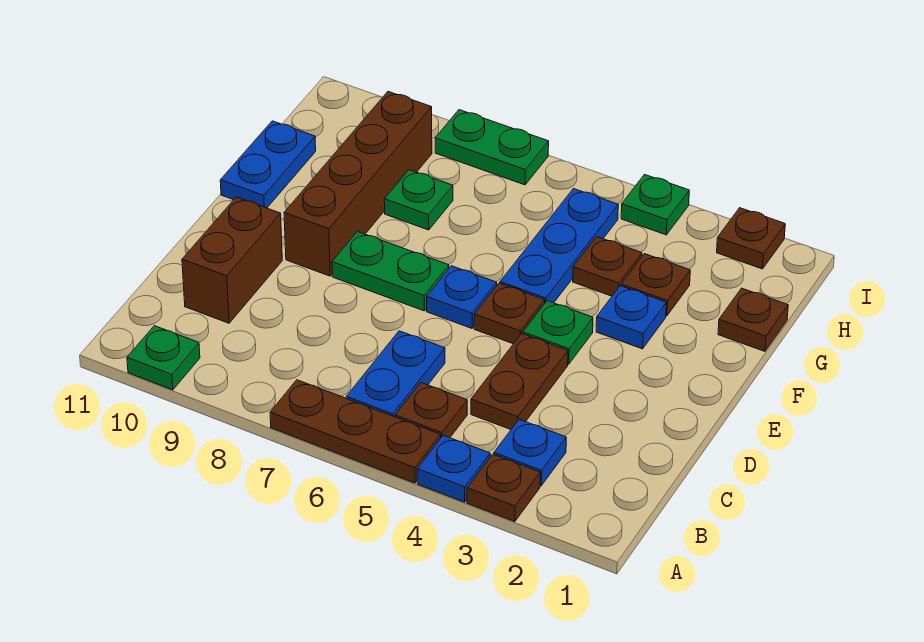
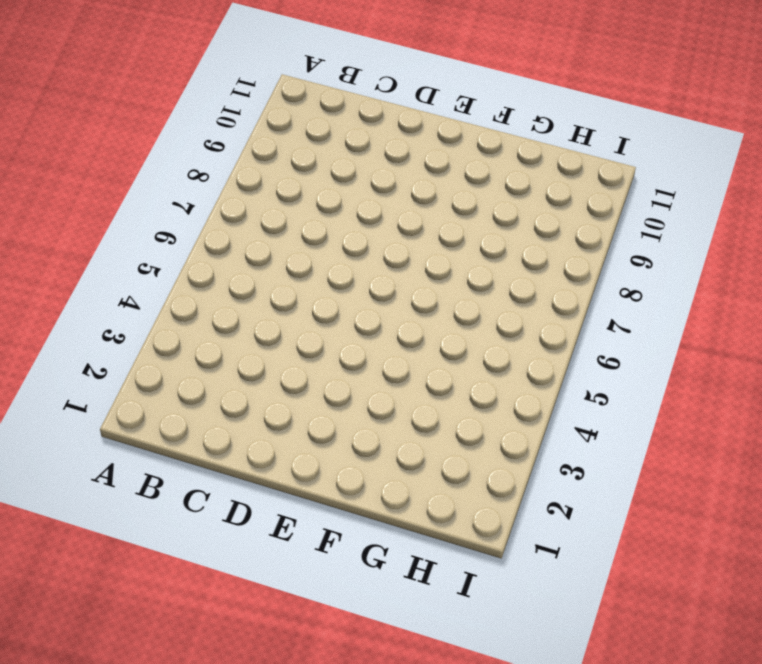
none -> brown plate A3 level 1
none -> blue plate A4 level 1
none -> brown plate A5:A7 level 1

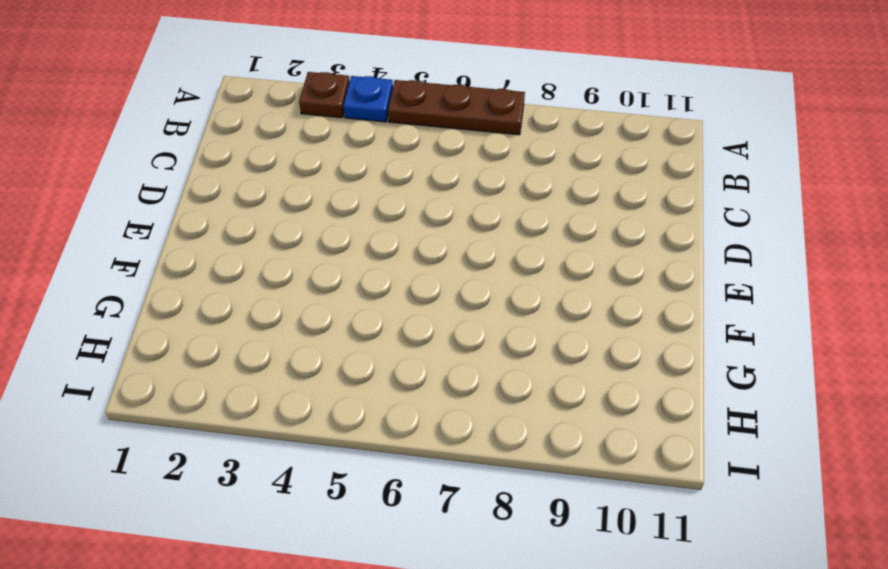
none -> green plate A10 level 1
none -> blue plate B3 level 1
none -> brown plate B5 level 1

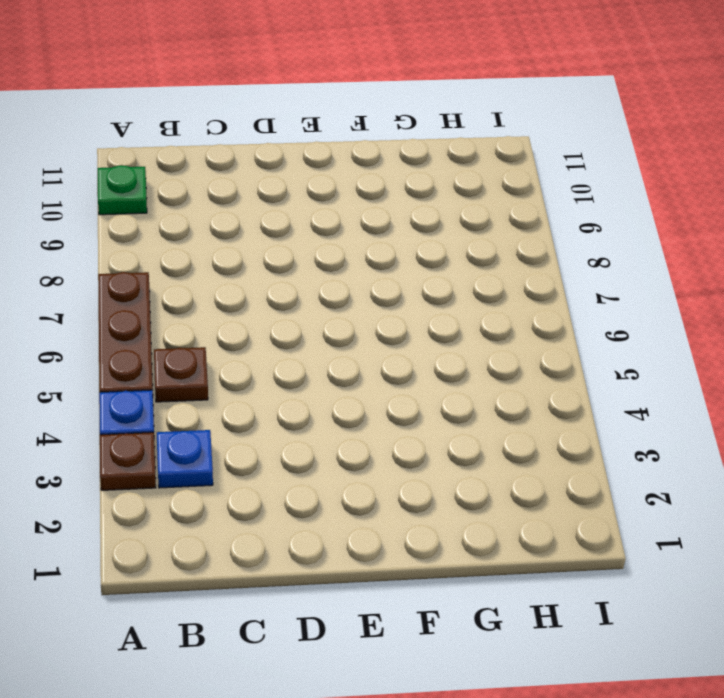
none -> blue plate B6:C6 level 1
none -> brown plate C4:D4 level 1
none -> brown brick C10:D10 level 1

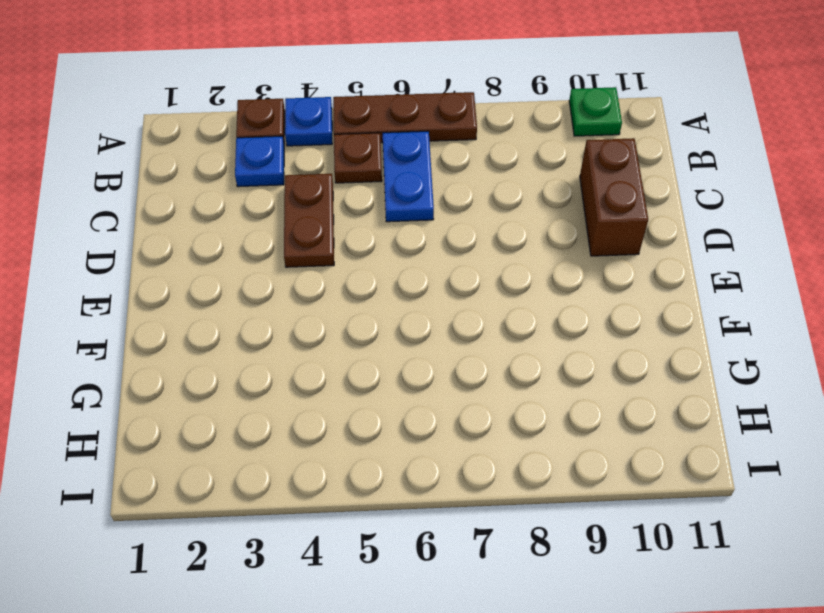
none -> green plate E4 level 1
none -> brown plate E5 level 1
none -> blue plate E6 level 1

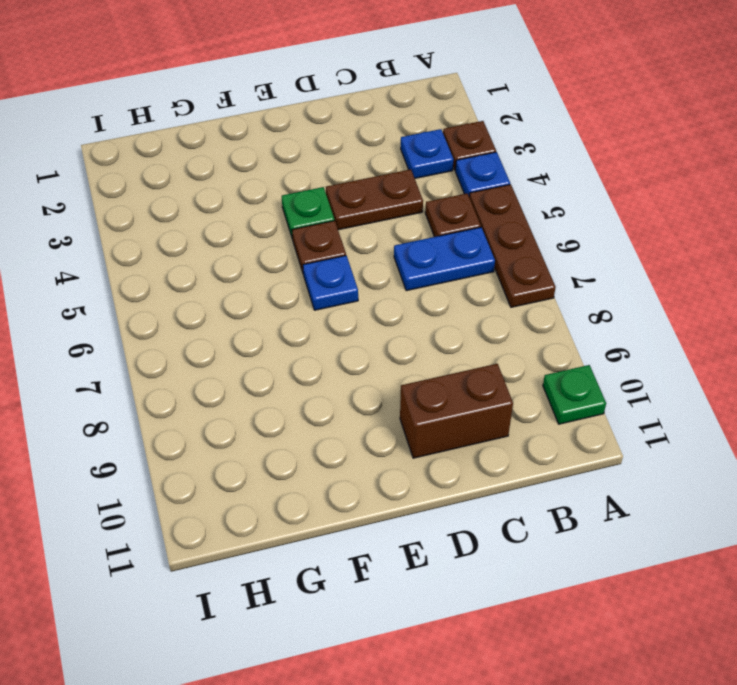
none -> green plate E7:E8 level 1
none -> brown brick E9:H9 level 1
none -> blue plate F3 level 1

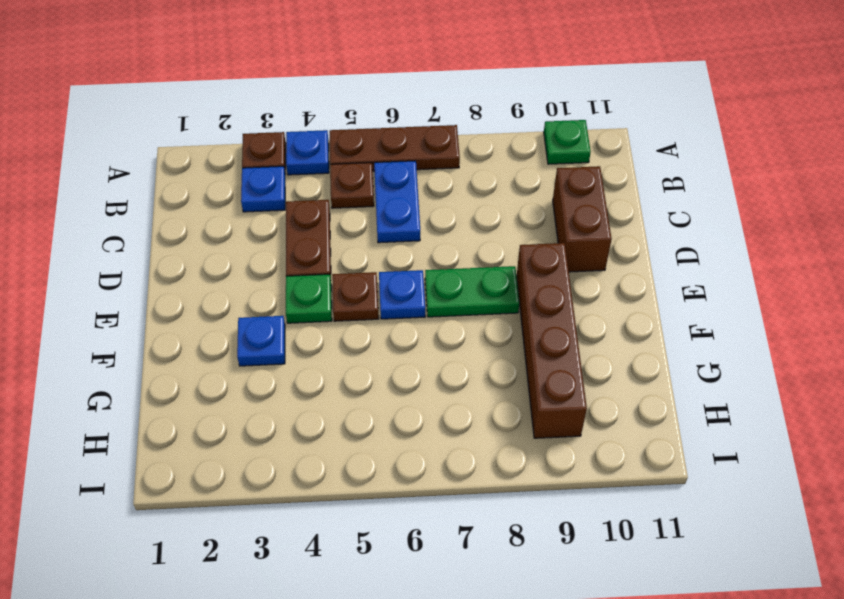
none -> blue plate F5:H5 level 1
none -> blue plate F11:G11 level 1
none -> brown plate G1 level 1

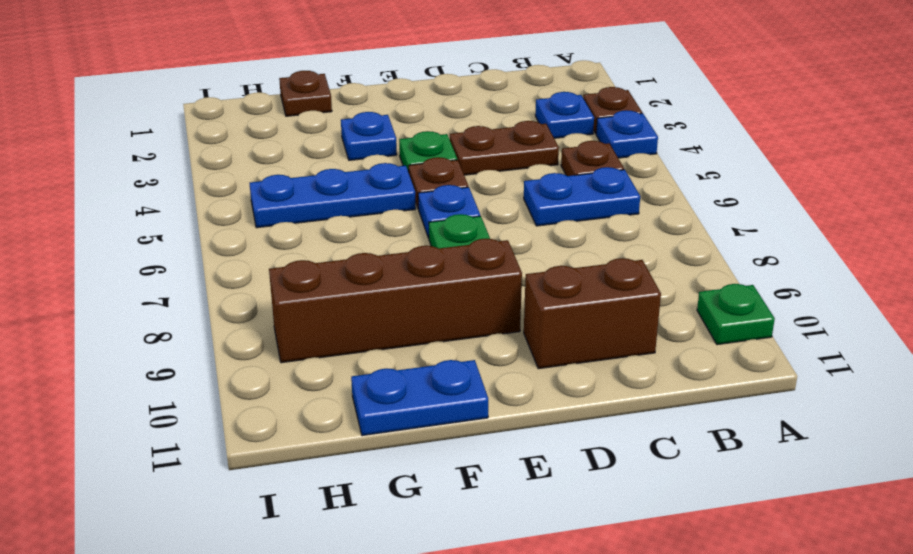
none -> brown plate A5:A7 level 1
none -> brown plate G3 level 1
none -> brown plate G4 level 1

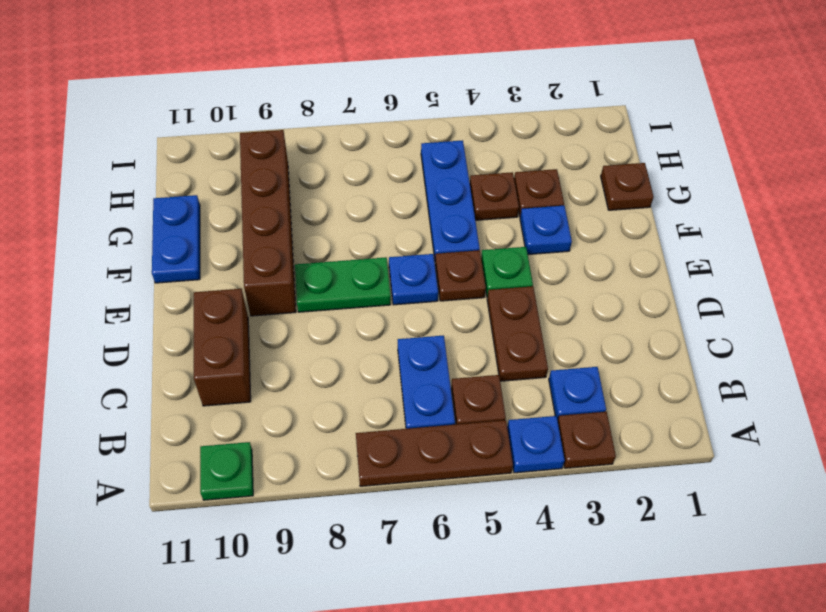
none -> green plate G8 level 1
none -> brown plate I2 level 1
none -> green plate I4 level 1

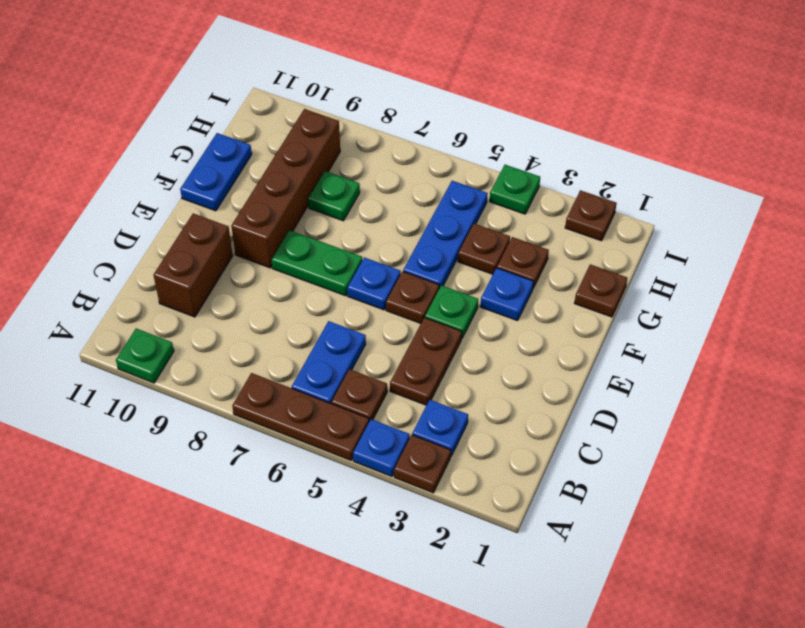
none -> green plate I7:I8 level 1

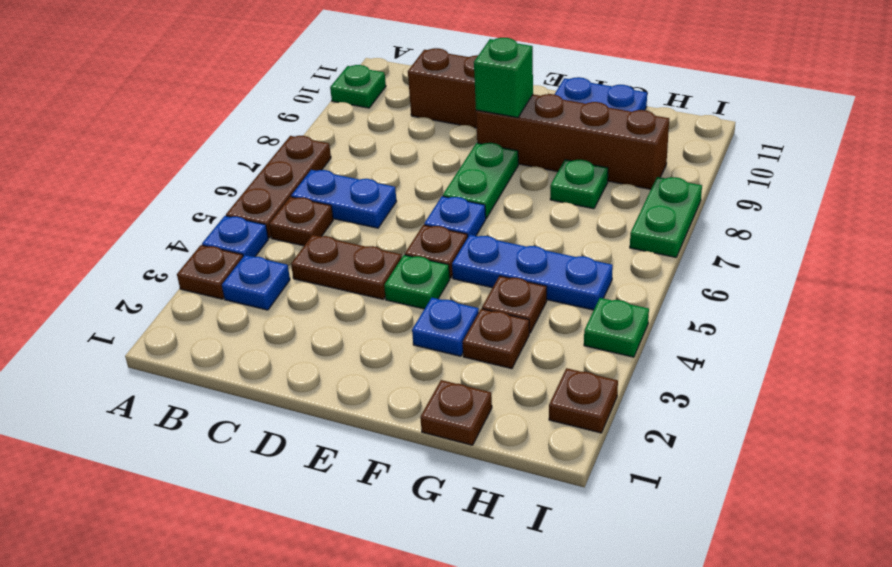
green brick E9 level 2 -> none

